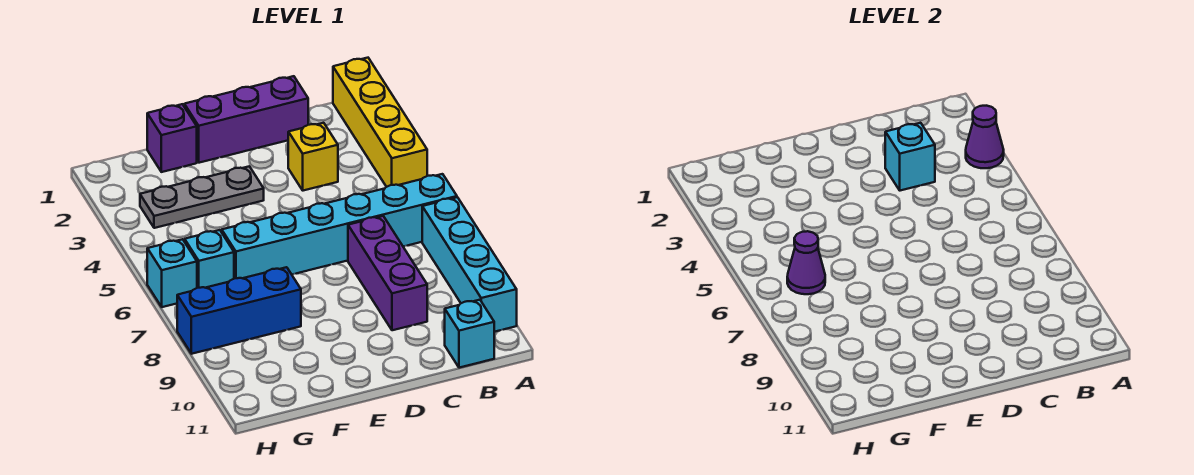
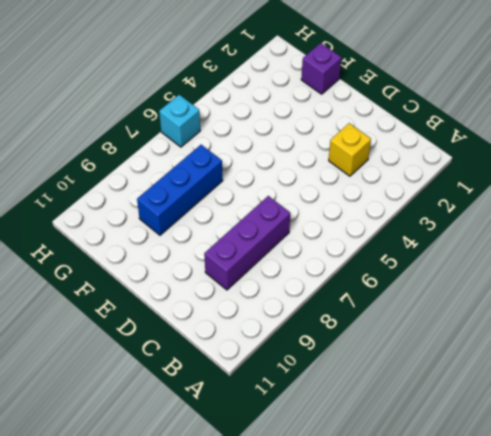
blue brick F7:F9 level 1 -> blue brick F8:H8 level 1
none -> yellow brick A1:A4 level 1
none -> cyan brick A6:F6 level 1
none -> cyan brick A7:A10 level 1

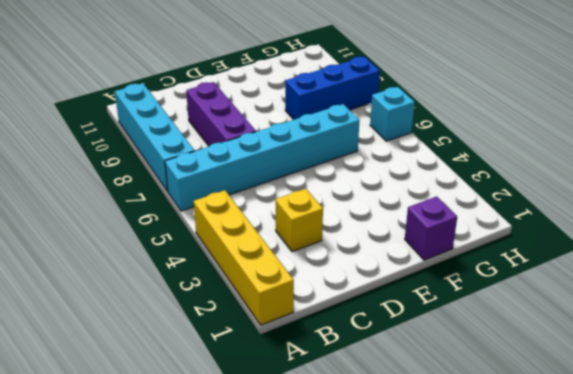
none -> cyan brick B11 level 1
none -> purple brick C1:E1 level 1
none -> grey plate E3:G3 level 1

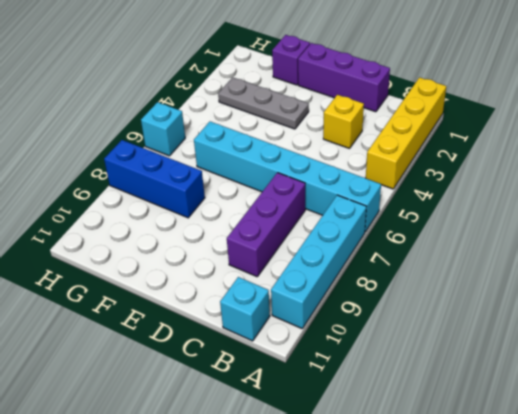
none -> cyan brick G6 level 1
none -> purple cone A3 level 2
none -> cyan brick C3 level 2

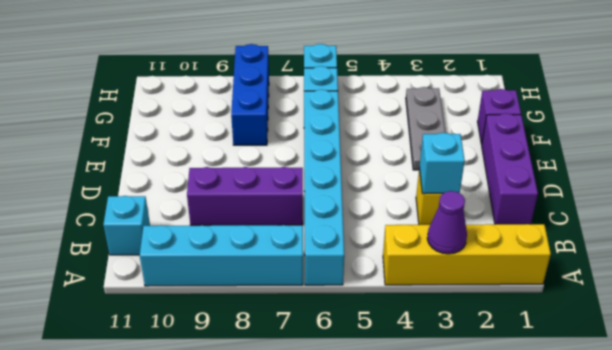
none -> purple cone G6 level 2

